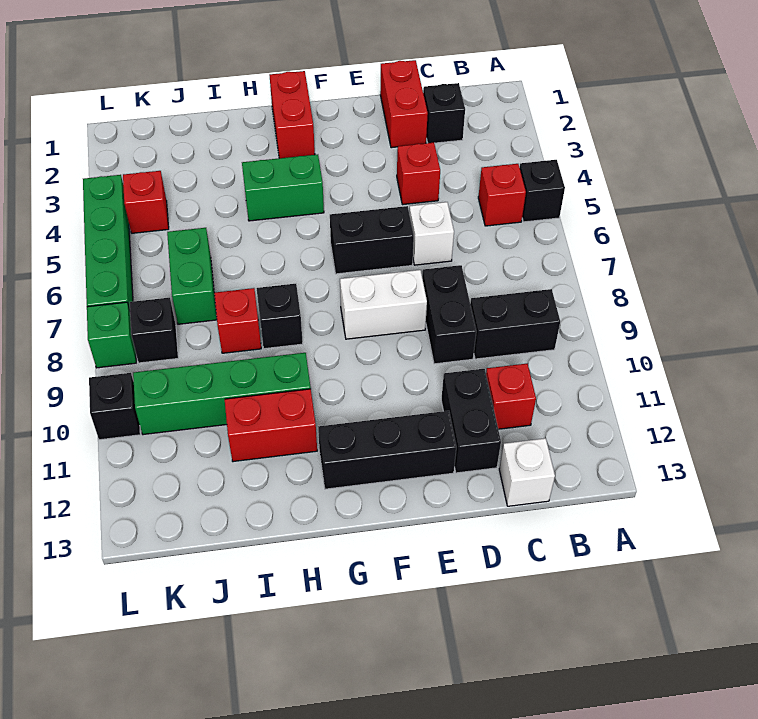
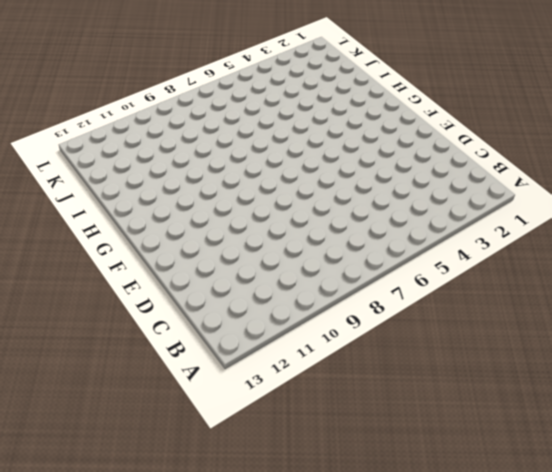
none -> black brick A5 level 1
none -> red brick B5 level 1
none -> black brick B9:C9 level 1

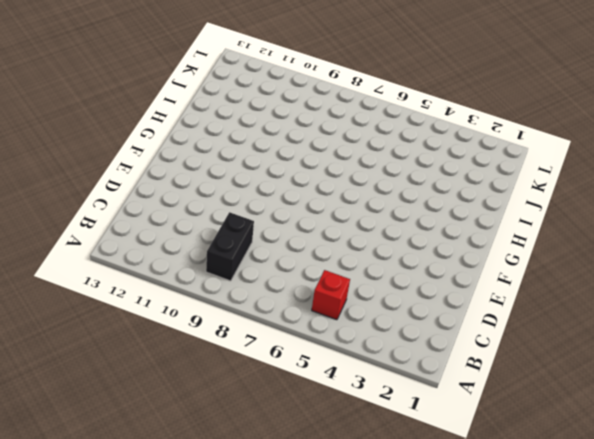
none -> black brick A5 level 1
none -> black brick C2 level 1
none -> red brick C11 level 1

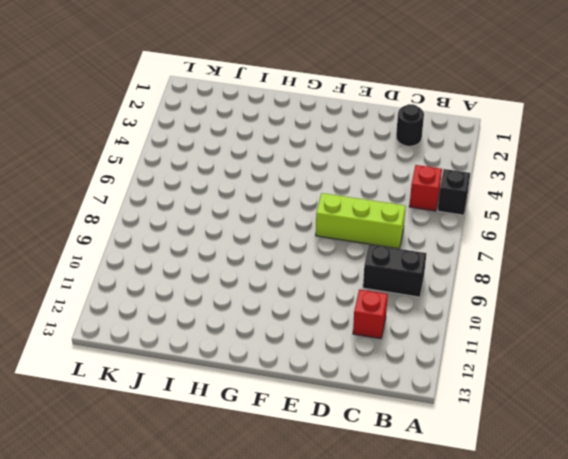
black round brick C2 level 1 -> black brick C2 level 1
lime brick C7:E7 level 1 -> none
none -> white brick C13 level 1
none -> red brick D1:D2 level 1
none -> red brick D4 level 1

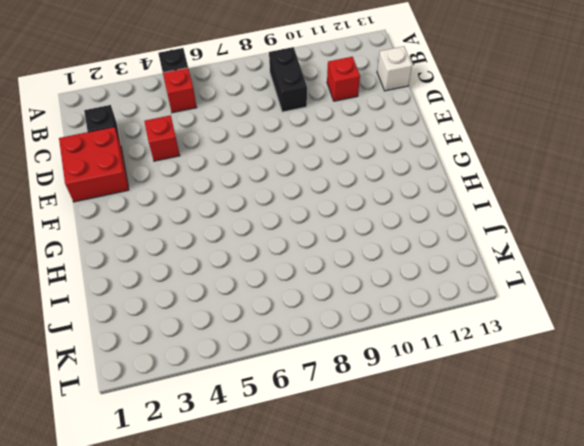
red brick D1:E2 level 1 -> red brick D1:D2 level 1
none -> white brick D6 level 1
none -> black brick D8:D9 level 1
none -> black brick D11:D12 level 1

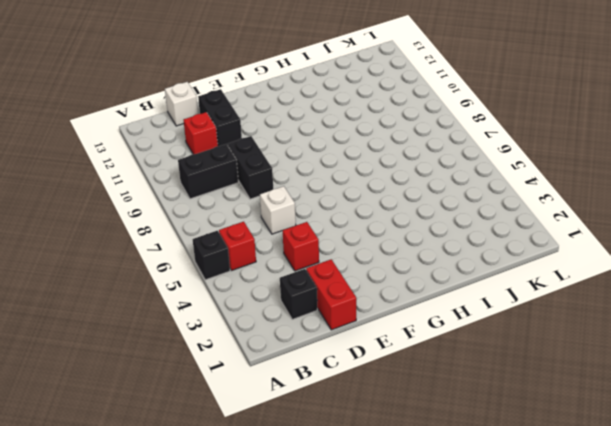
none -> black brick E6:F6 level 1
none -> white brick E8:F8 level 1
none -> black brick E12:G12 level 1

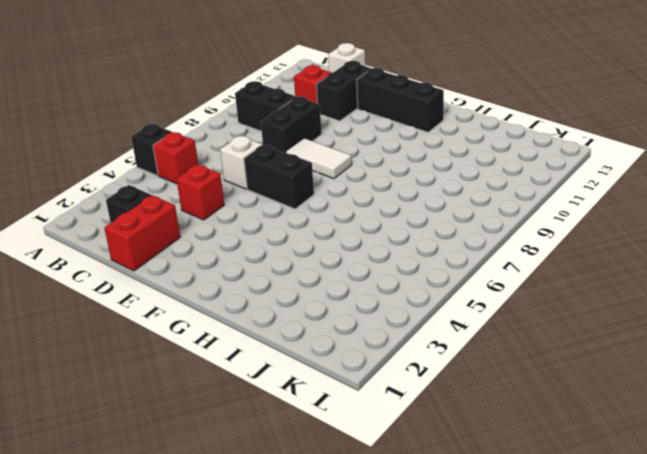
white tile E8:F8 level 1 -> white brick E8:F8 level 1
none -> red brick G1:G2 level 1
none -> green brick G4:H4 level 1
none -> black brick H8 level 1

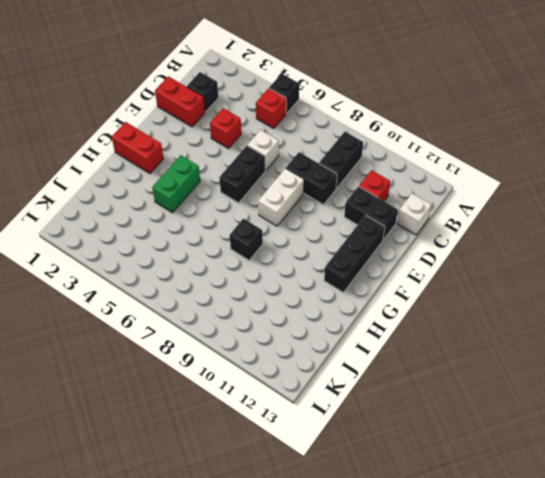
none -> green brick H10:K10 level 1
none -> red brick H11:I11 level 1
none -> red brick I8 level 1

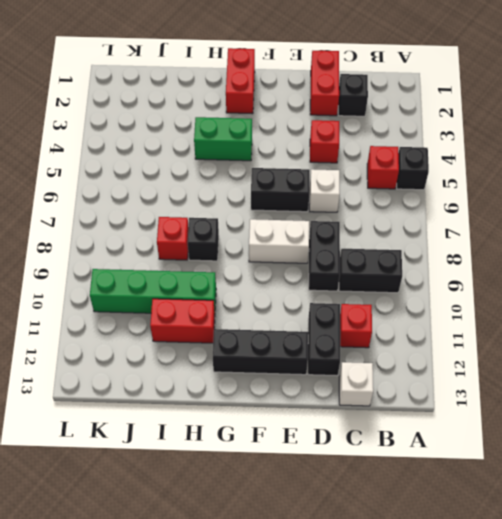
none -> green brick J6:J7 level 1
none -> red brick K4 level 1
none -> black brick K8 level 1

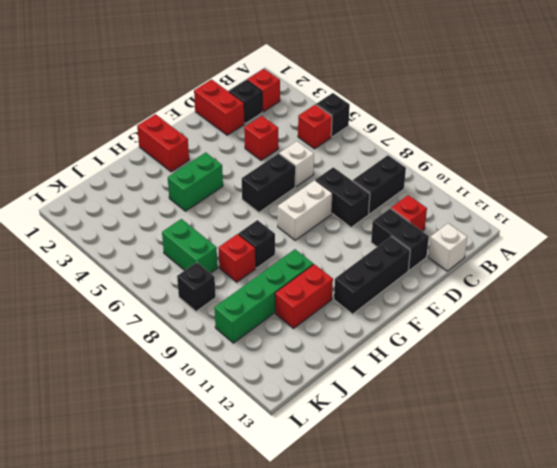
red brick B2 level 1 -> red brick K4 level 1
none -> green brick L4:L7 level 1
none -> green brick L8 level 1
none -> black brick L10 level 1

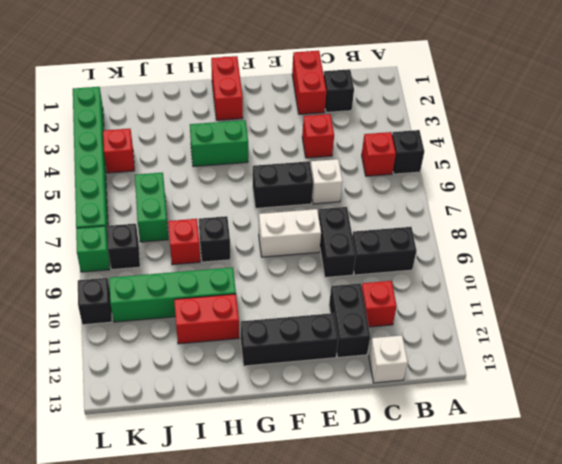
green brick L2:L7 level 1 -> green brick L4:L7 level 1

